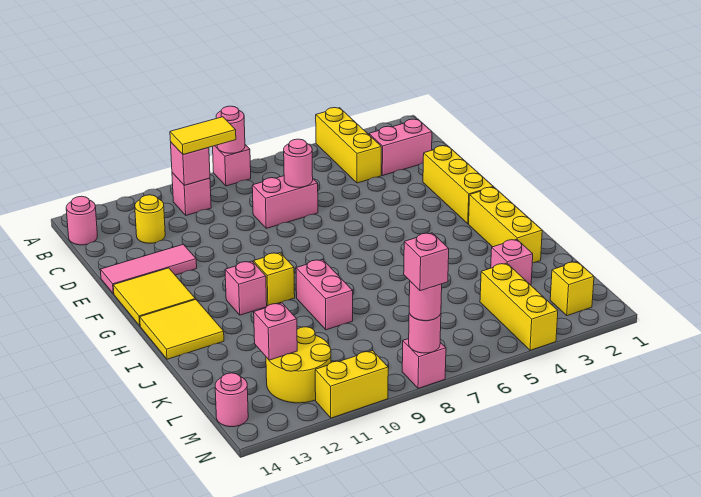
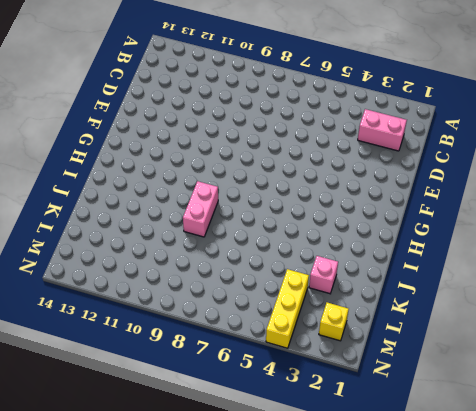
none -> yellow brick A4:C4 level 1
none -> pink brick A8 level 1
none -> pink brick B10 level 1
none -> pink round brick B14 level 1

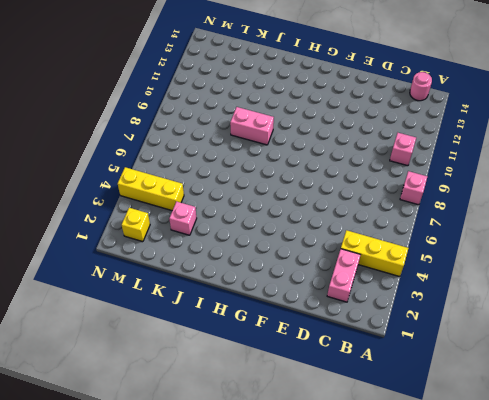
none -> yellow round brick C12 level 1
none -> pink brick D7:D8 level 1
none -> yellow brick E2:G2 level 1
none -> pink tile E12:E14 level 1

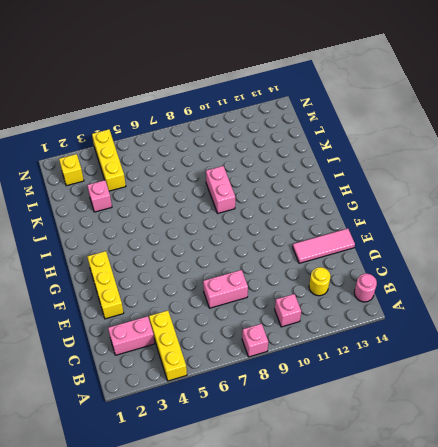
none -> yellow tile F13:G14 level 1
none -> yellow brick H2:J2 level 1
none -> yellow brick H10 level 1
none -> pink brick H11 level 1

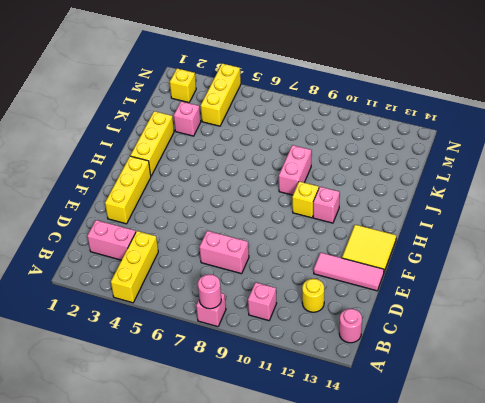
none -> yellow tile H13:I14 level 1
none -> yellow round brick L11:M12 level 1
none -> pink round brick M14 level 1
none -> pink brick N8 level 1

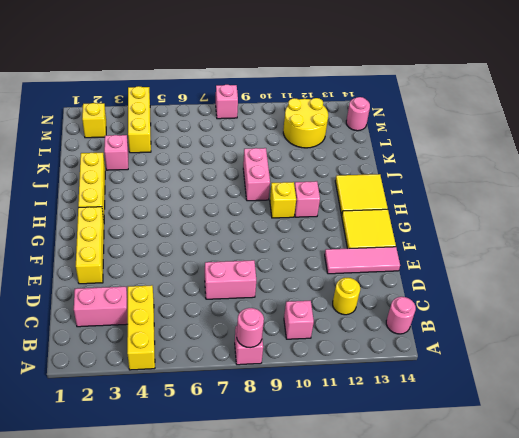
none -> yellow brick N10:N11 level 1
none -> pink brick B10 level 2
none -> pink round brick D7 level 2
none -> pink brick L12 level 2

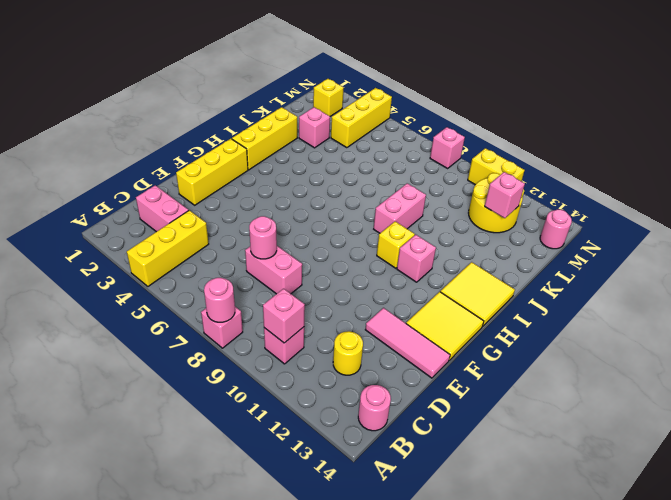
none -> pink round brick N8 level 2
none -> yellow tile B9:B10 level 3
none -> pink round brick N8 level 3
none -> pink brick N8 level 4

